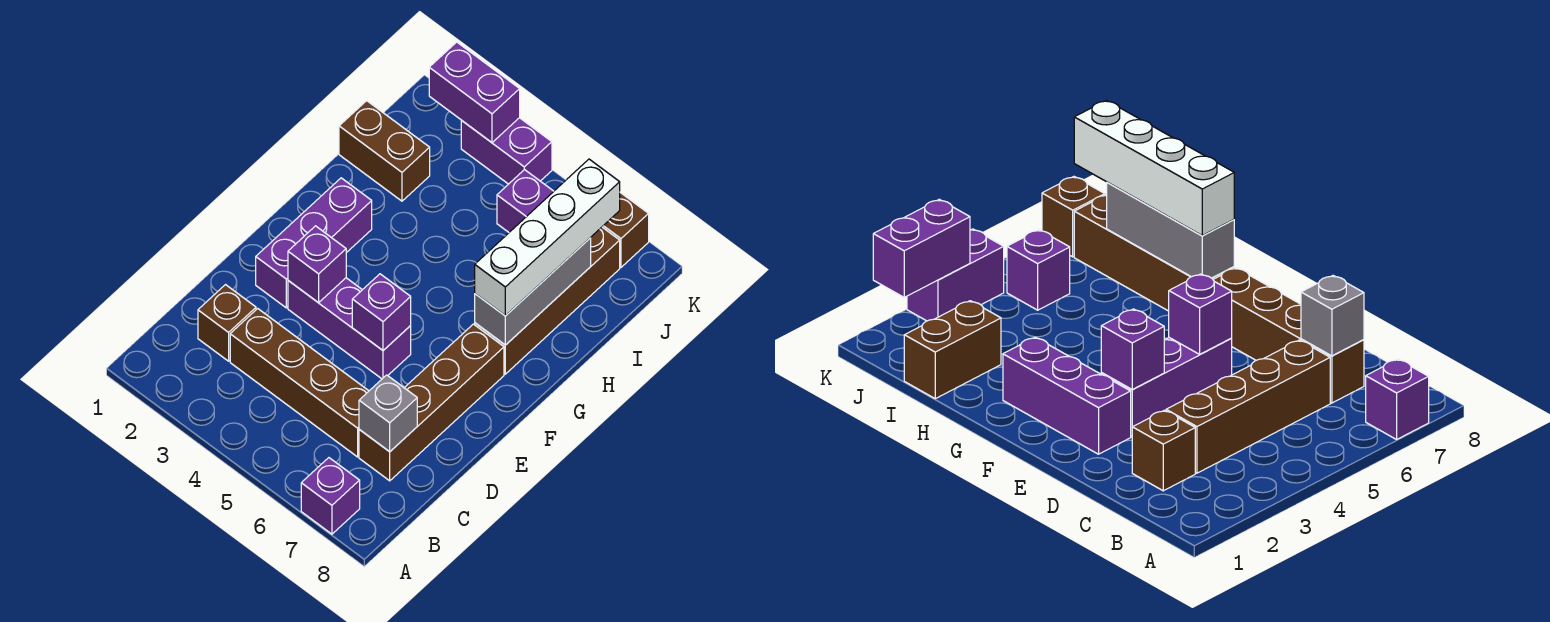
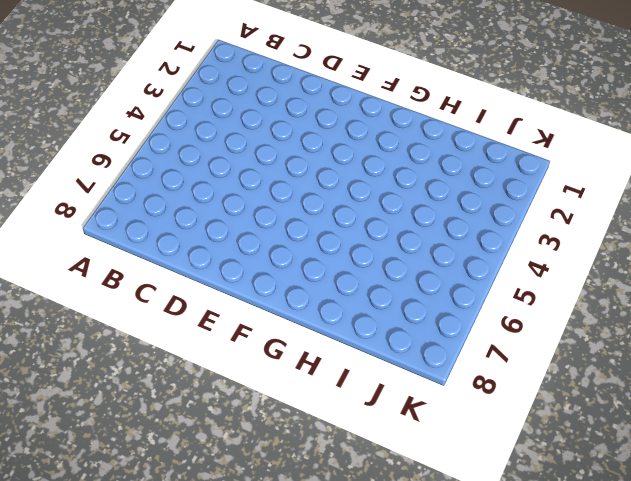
none -> purple brick A7 level 1
none -> brown brick C2 level 1
none -> brown brick C3:C6 level 1

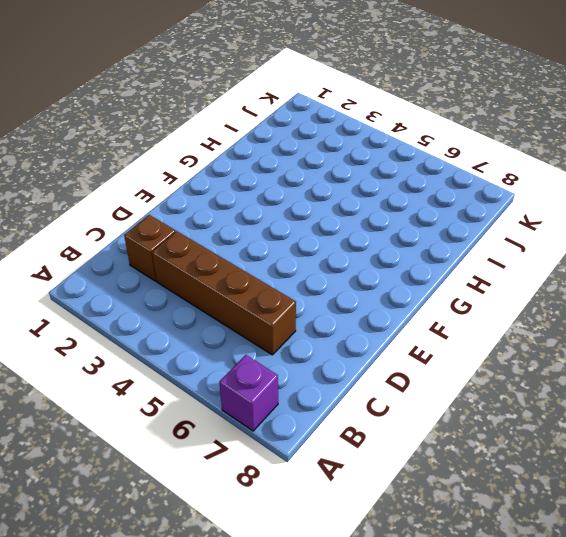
none -> brown brick C7:F7 level 1
none -> purple brick E2:G2 level 1
none -> purple brick E3:E5 level 1

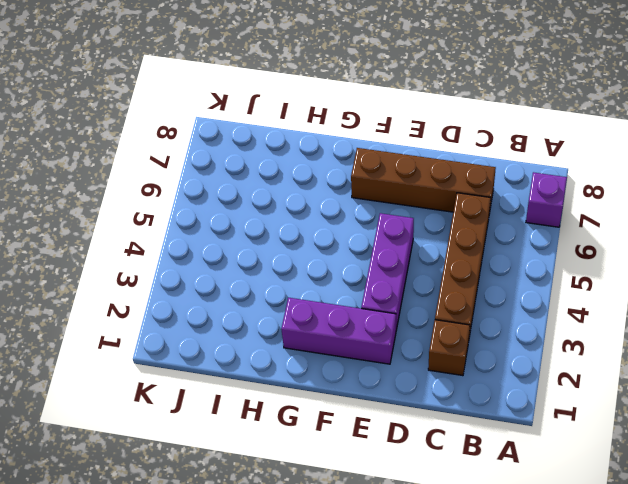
none -> brown brick G7:J7 level 1
none -> brown brick I1:I2 level 1
none -> purple brick J5 level 1

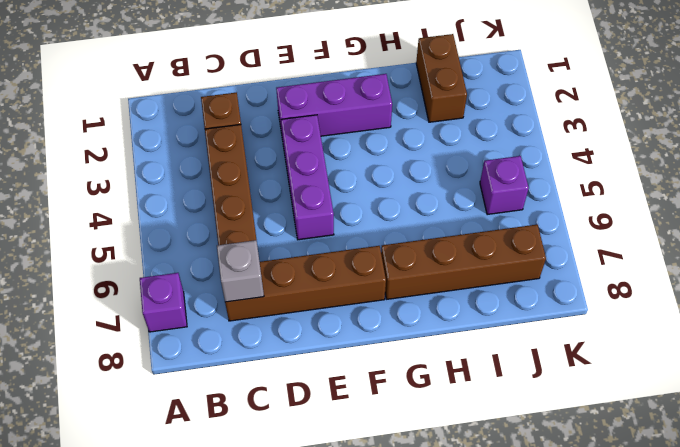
none -> purple brick K3:K4 level 1
none -> brown brick K7 level 1
none -> purple brick E3 level 2

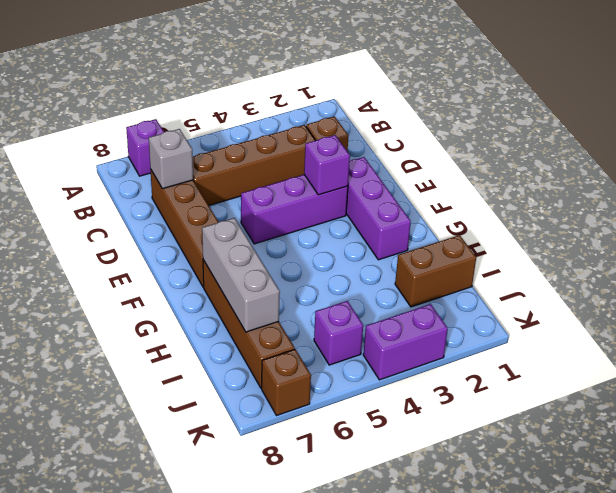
none -> purple brick E5 level 2
none -> purple brick K2:K3 level 2
none -> white brick G7:J7 level 3

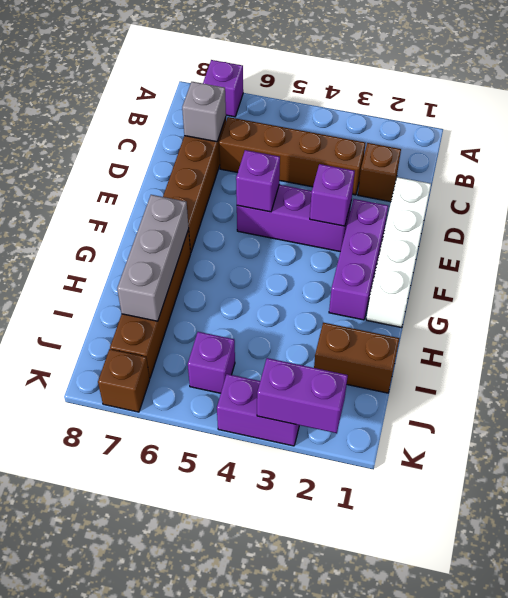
white brick D1:G1 level 1 -> white brick G7:J7 level 3

